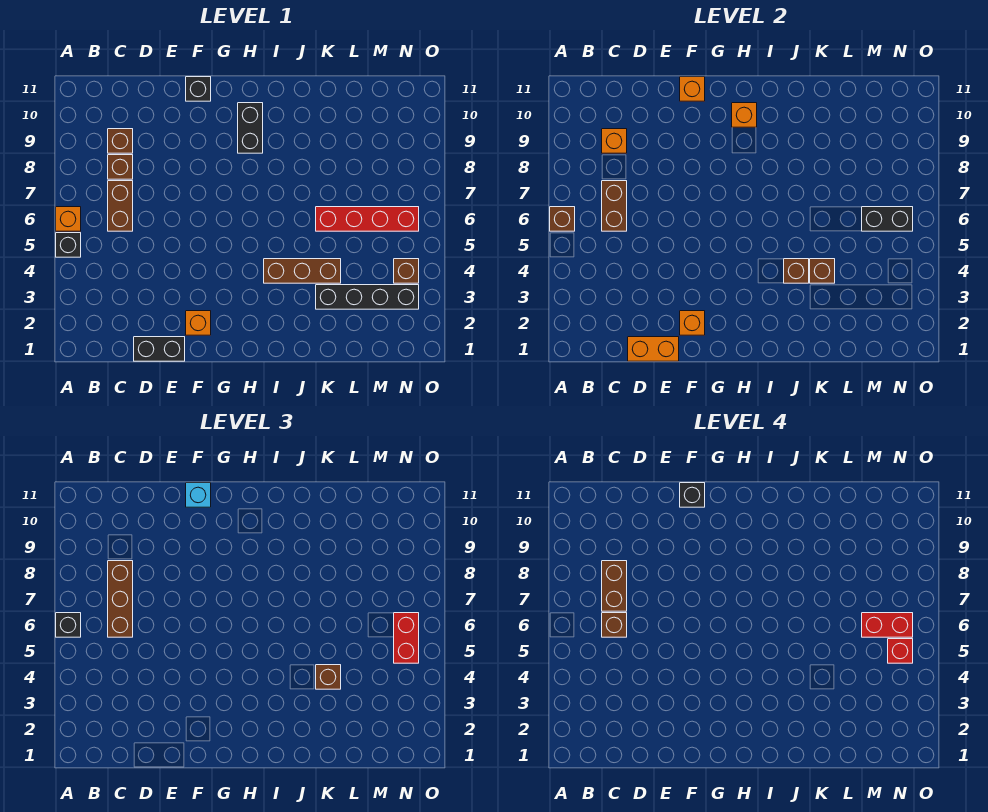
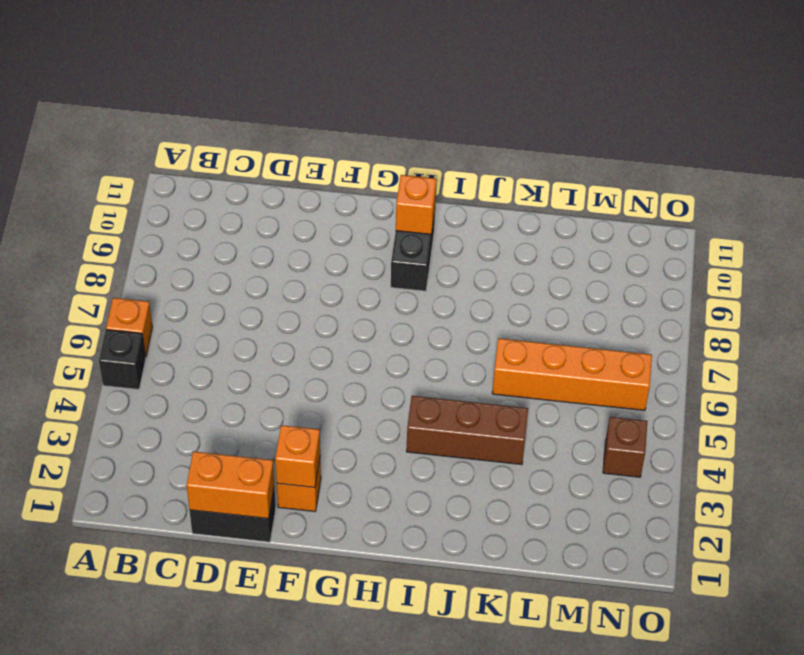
orange brick K6:N6 level 1 -> red brick K6:N6 level 1
none -> brown brick C6:C7 level 1
none -> brown brick C8 level 1
none -> brown brick C9 level 1
none -> black brick F11 level 1

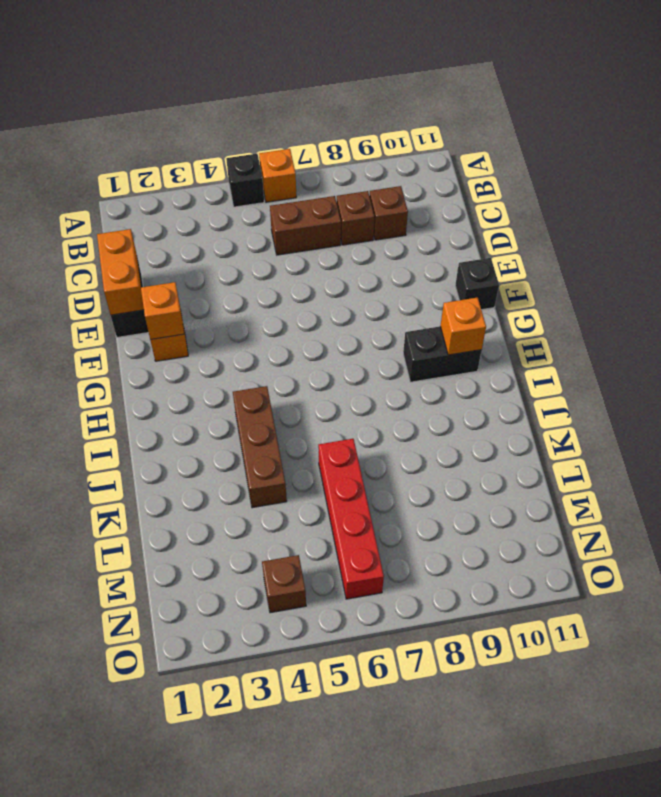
none -> black brick K3:N3 level 1
none -> brown brick A6 level 2
none -> brown brick C6:C7 level 2
none -> orange brick C9 level 2

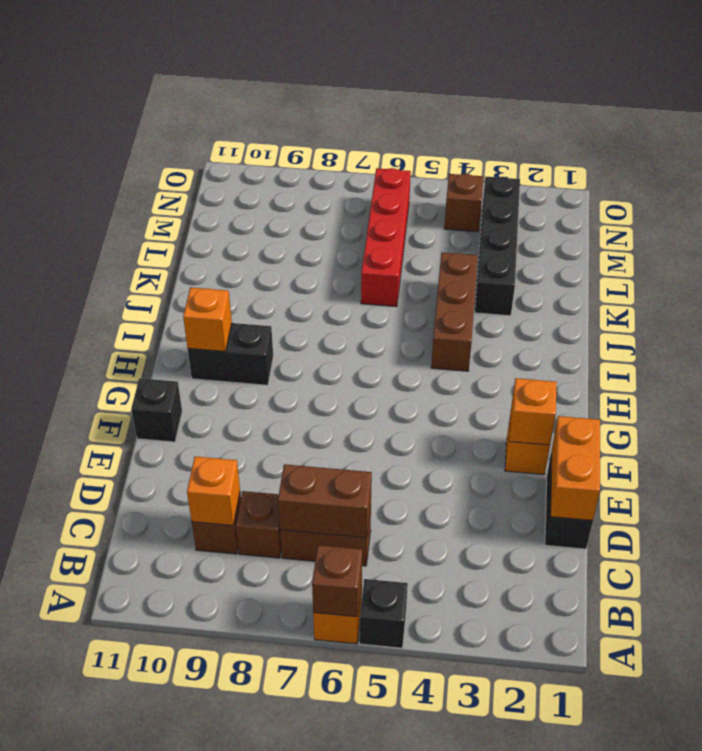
none -> orange brick F11 level 2
none -> brown brick J4 level 2
none -> brown brick K4 level 2
none -> black brick M6:N6 level 2

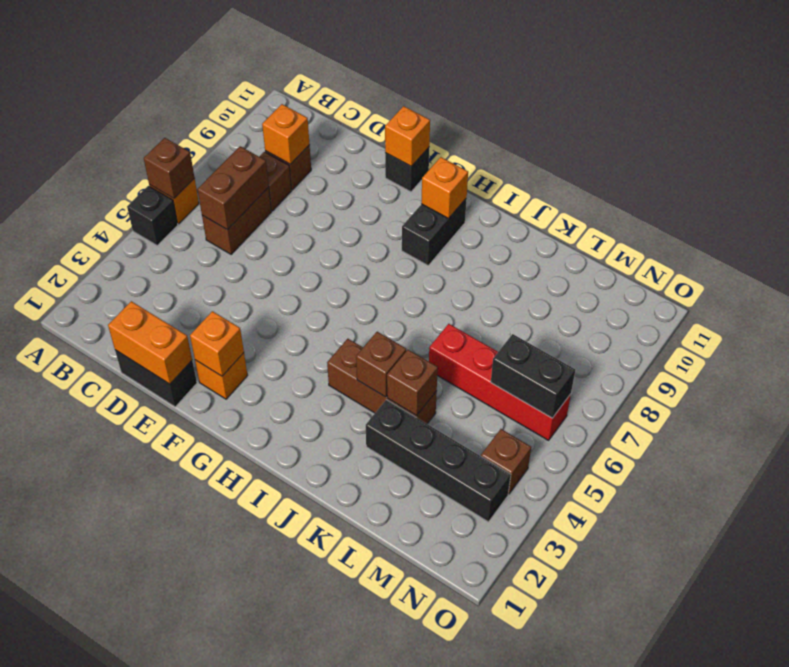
none -> black brick A6 level 3
none -> brown brick C6:C8 level 3
none -> cyan brick F11 level 3
none -> brown brick K4 level 3

